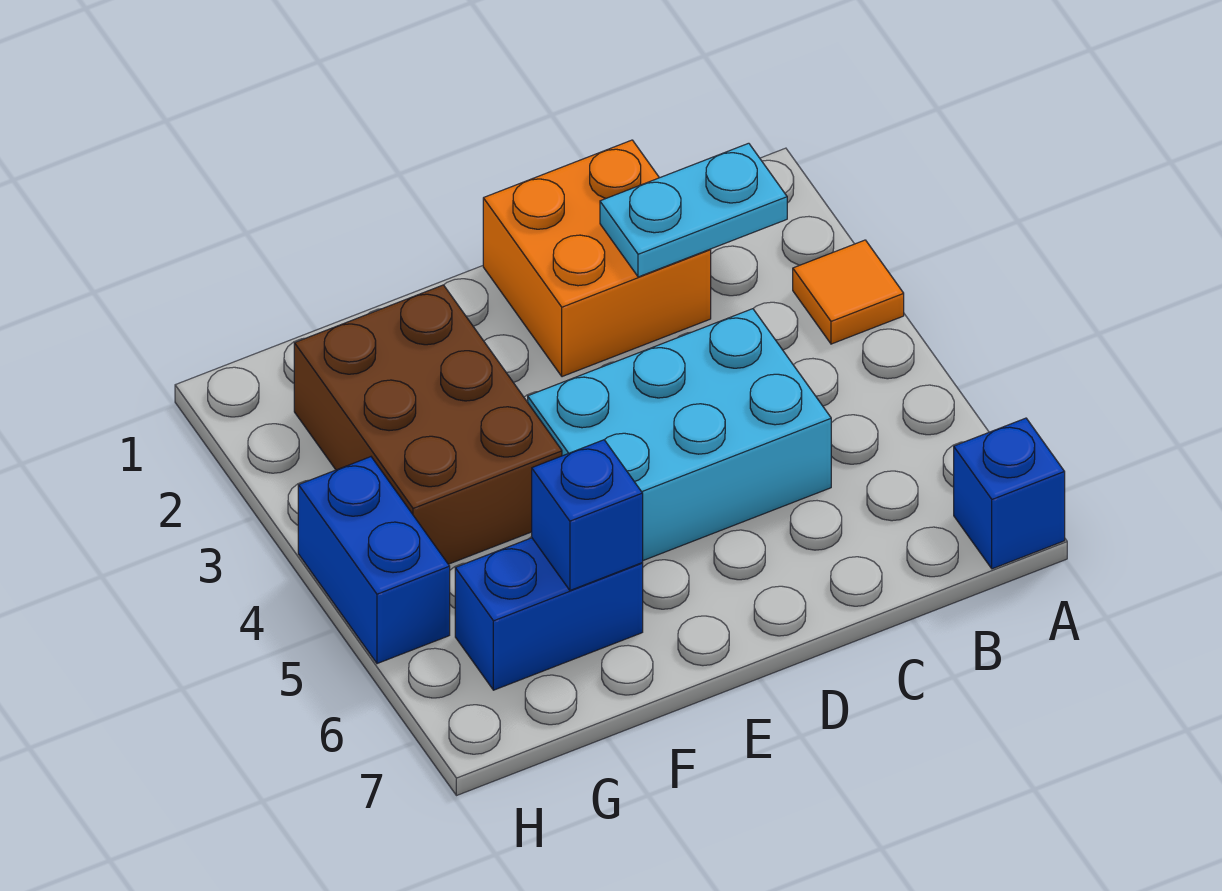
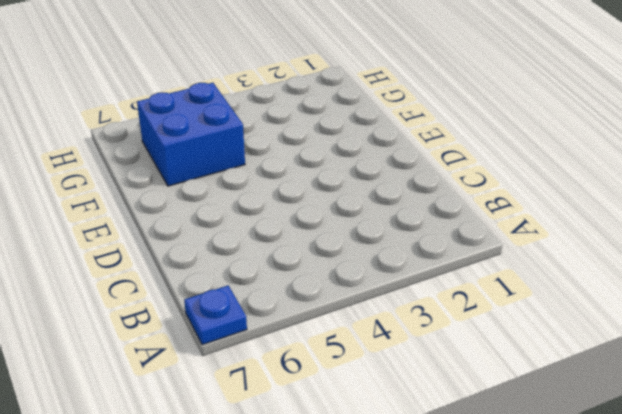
blue plate A7 level 1 -> blue brick A7 level 1
blue brick F5:G6 level 1 -> blue brick F6:G6 level 1
none -> orange tile A3 level 1
none -> orange brick C1:D2 level 1

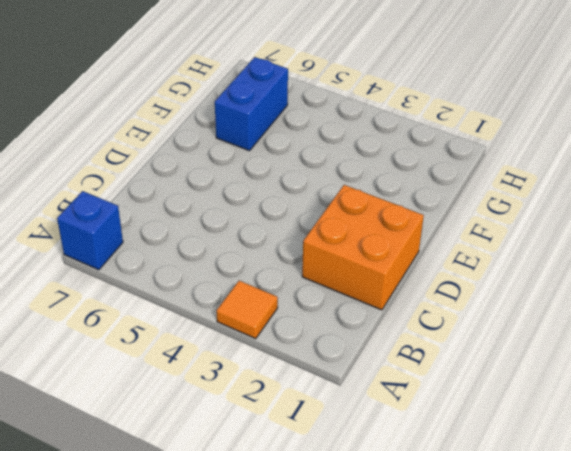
none -> cyan brick C4:E5 level 1
none -> brown brick F2:G4 level 1

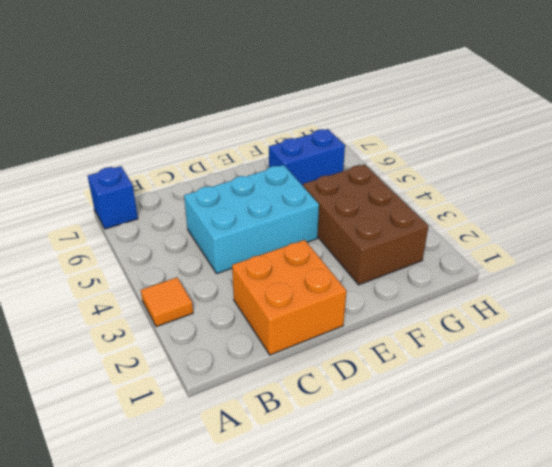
none -> blue brick H4:H5 level 1
none -> cyan plate B2:C2 level 2

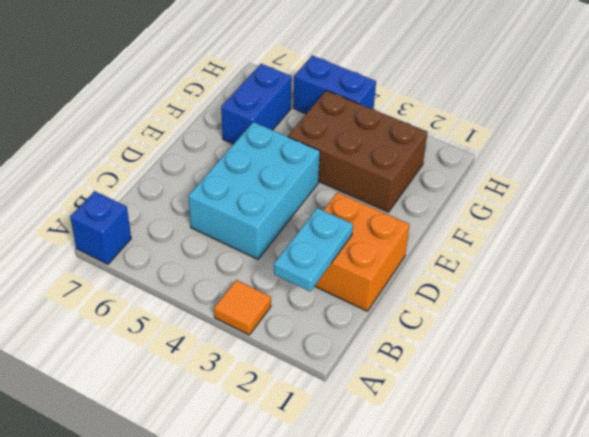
none -> blue brick F6 level 2

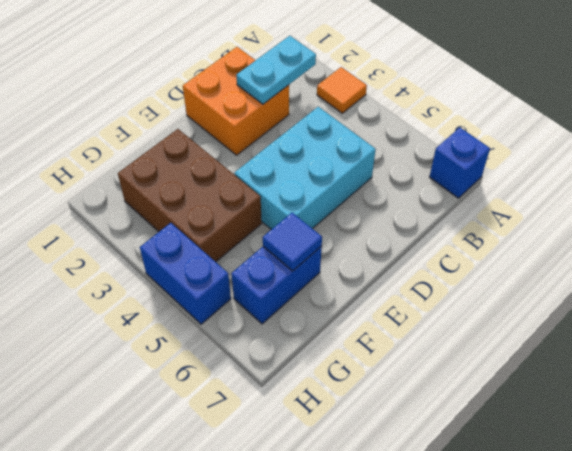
blue tile F6 level 2 -> blue brick F6 level 2

